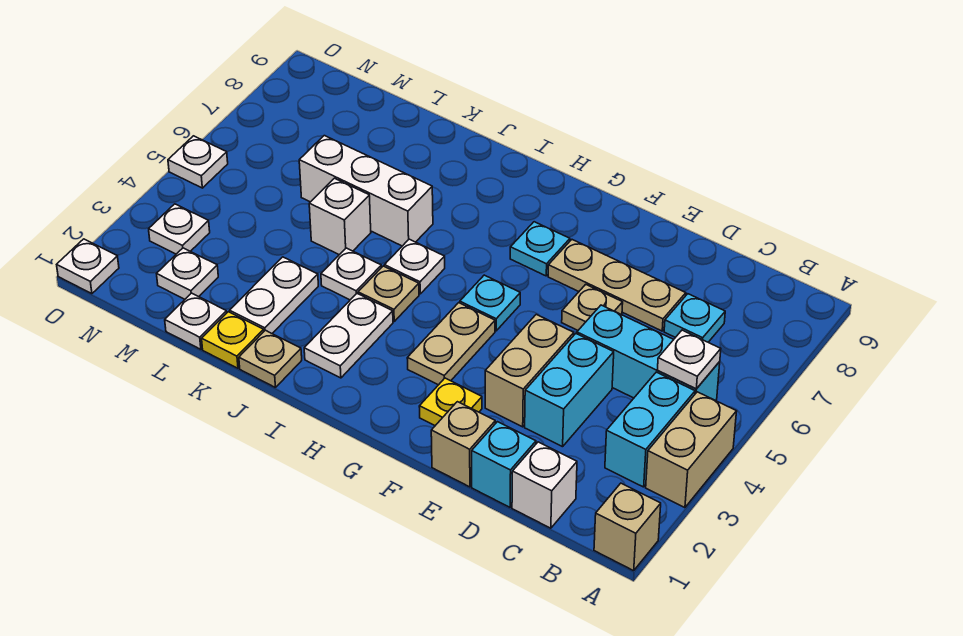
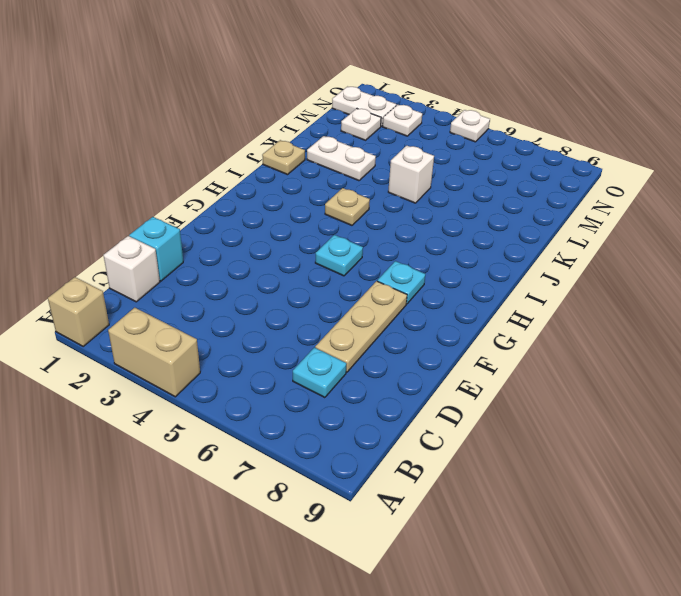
white plate N1:N2 level 1 -> white plate I2:I3 level 1
none -> cyan brick B3:B4 level 1
none -> cyan brick B5:D5 level 1
none -> cyan brick D3:D4 level 1
none -> tan brick E1 level 1

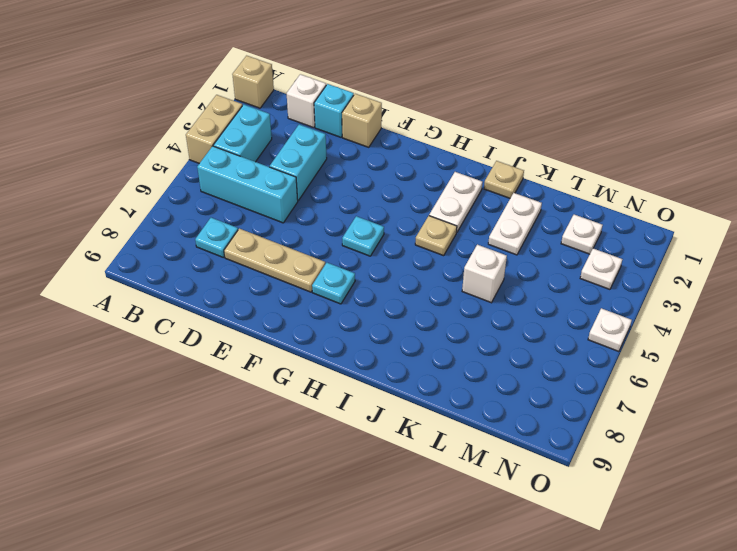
none -> tan brick E3:E4 level 1
none -> tan plate E6 level 1
none -> yellow plate F2 level 1
none -> tan plate G3:G4 level 1

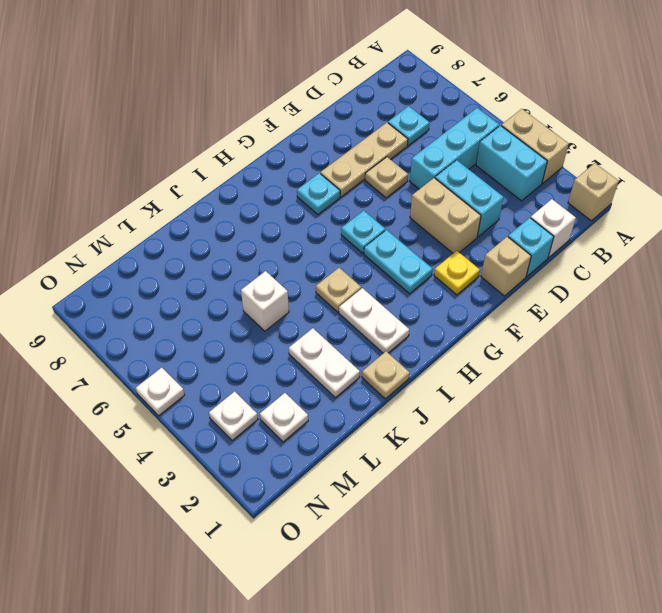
cyan plate G3:G4 level 1 -> tan plate G3:G4 level 1
none -> white plate I5 level 1
none -> white plate J4 level 1
none -> white brick J6:L6 level 1
none -> yellow plate K1 level 1

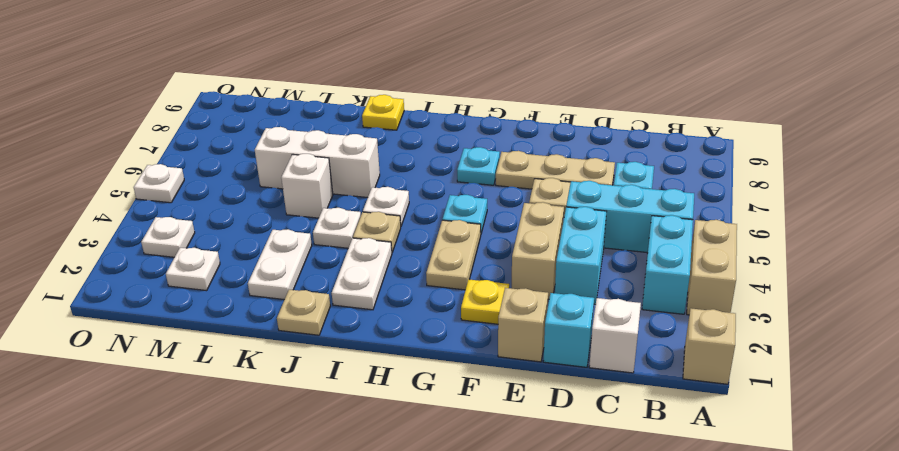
yellow plate J9 level 1 -> yellow plate K1 level 1
none -> white plate L1 level 1
none -> white plate O1 level 1
none -> white plate B5 level 2

